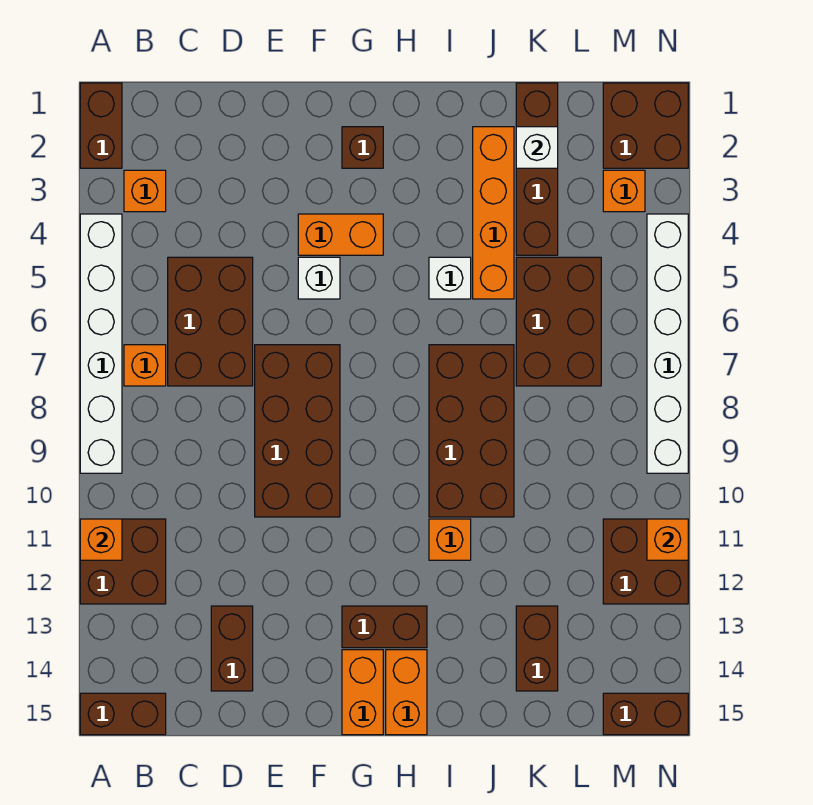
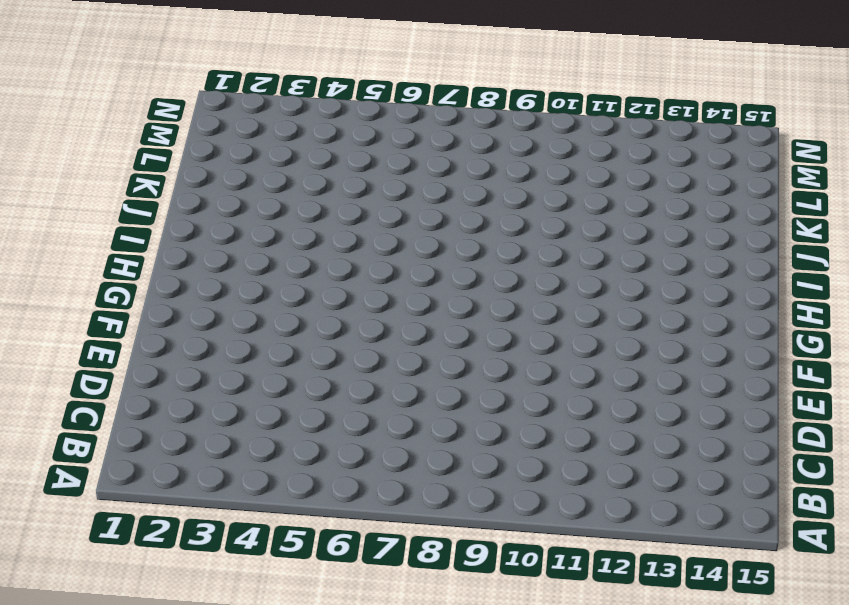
none -> brown brick A1:A2 level 1
none -> white brick A4:A9 level 1
none -> brown brick A11:B12 level 1
none -> brown brick A15:B15 level 1

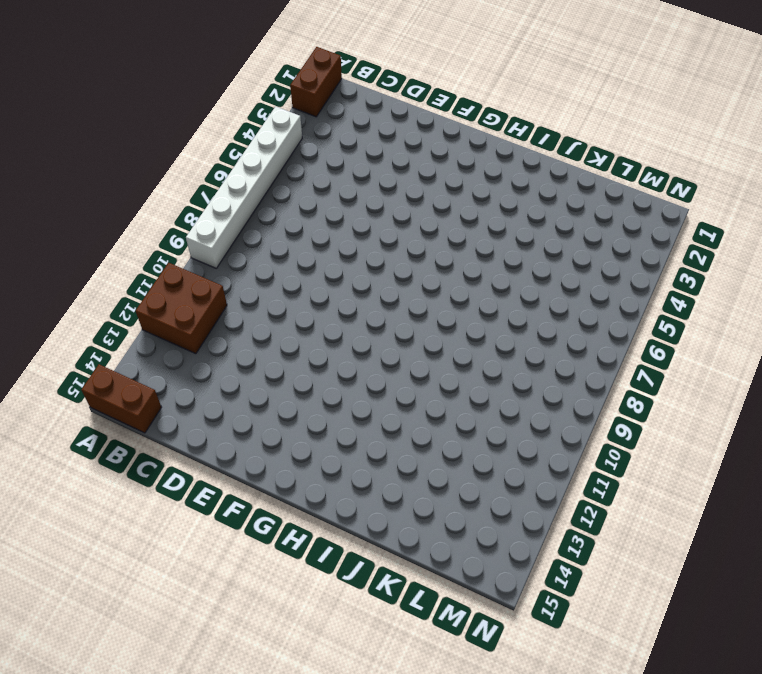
none -> orange brick B3 level 1
none -> orange brick B7 level 1
none -> brown brick C5:D7 level 1
none -> brown brick D13:D14 level 1

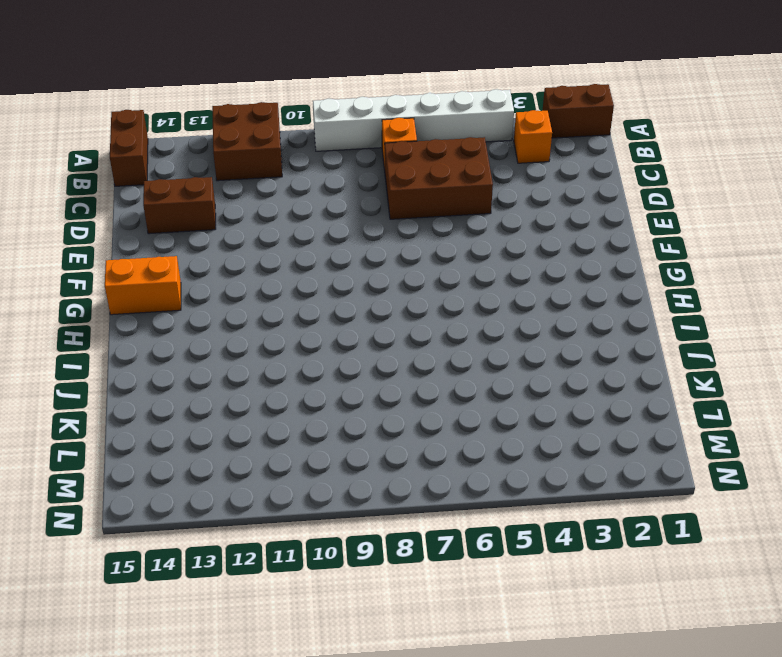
none -> brown brick E7:F10 level 1
none -> orange brick F4:G4 level 1
none -> white brick F5 level 1
none -> brown brick G2 level 1

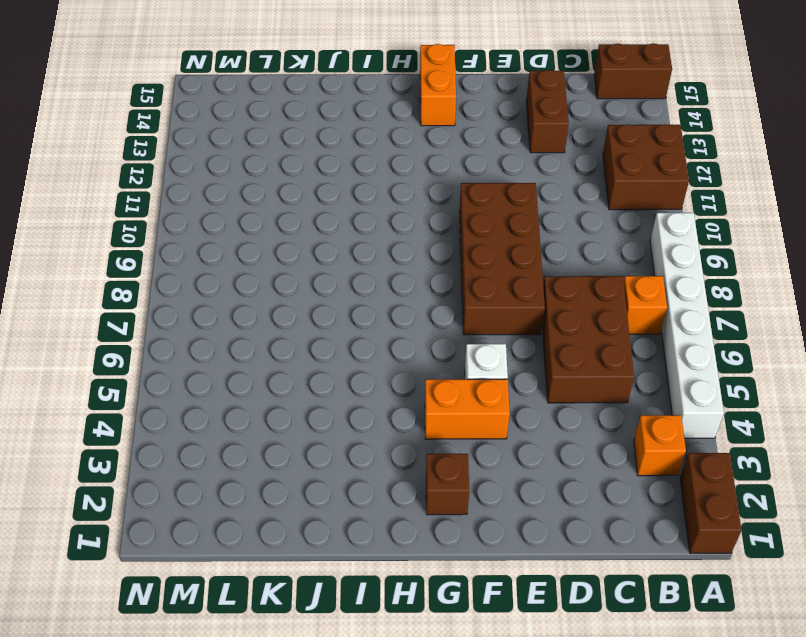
none -> brown brick G13:H13 level 1
none -> orange brick H14:H15 level 1
none -> white brick I5 level 1
none -> brown brick I7:J10 level 1

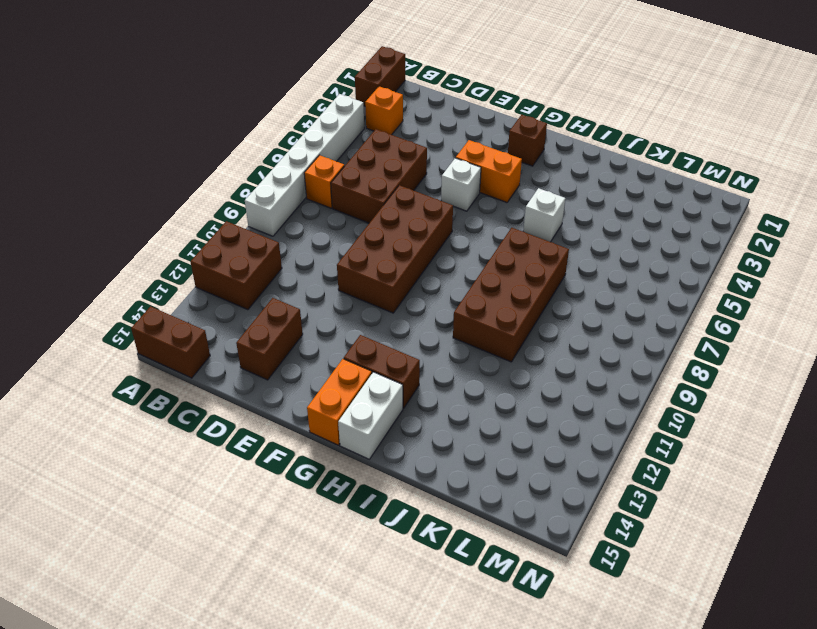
white brick H14:H15 level 1 -> orange brick H14:H15 level 1
none -> orange brick I11 level 1
none -> orange brick J2:J5 level 1
none -> brown brick K1:K4 level 1
none -> brown brick K5:L7 level 1

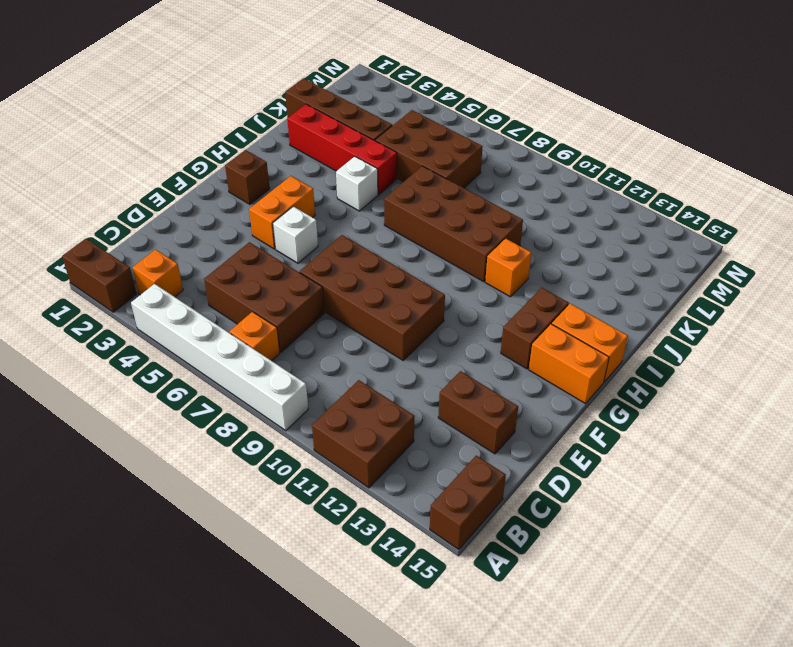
red brick J2:J5 level 1 -> orange brick J2:J5 level 1
none -> brown brick K13:K14 level 1
none -> brown brick M1:N2 level 1
none -> orange brick M3 level 1
none -> brown brick M11:N12 level 1

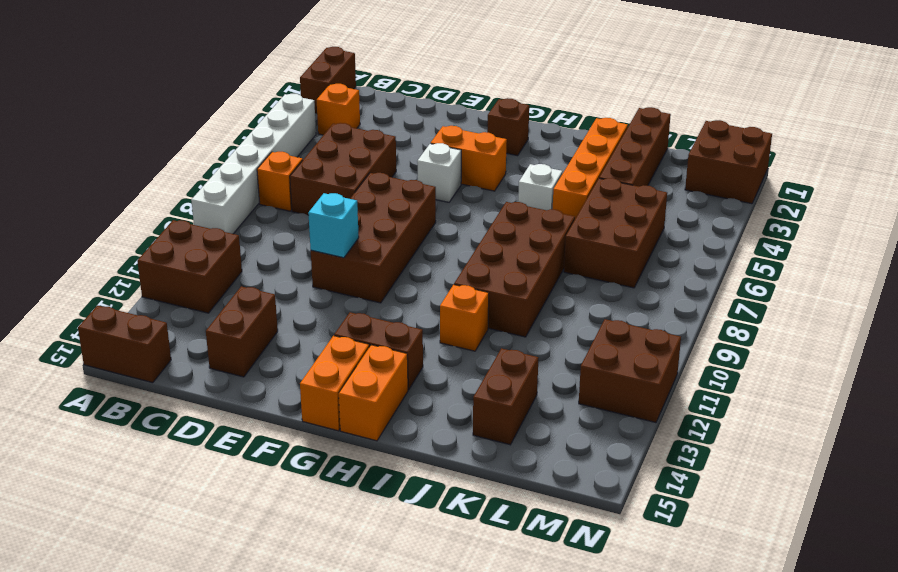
cyan brick E10 level 2 -> none
none -> orange brick M3 level 1
none -> brown brick M15:N15 level 1
none -> white brick N4:N9 level 1
none -> orange brick A11 level 2

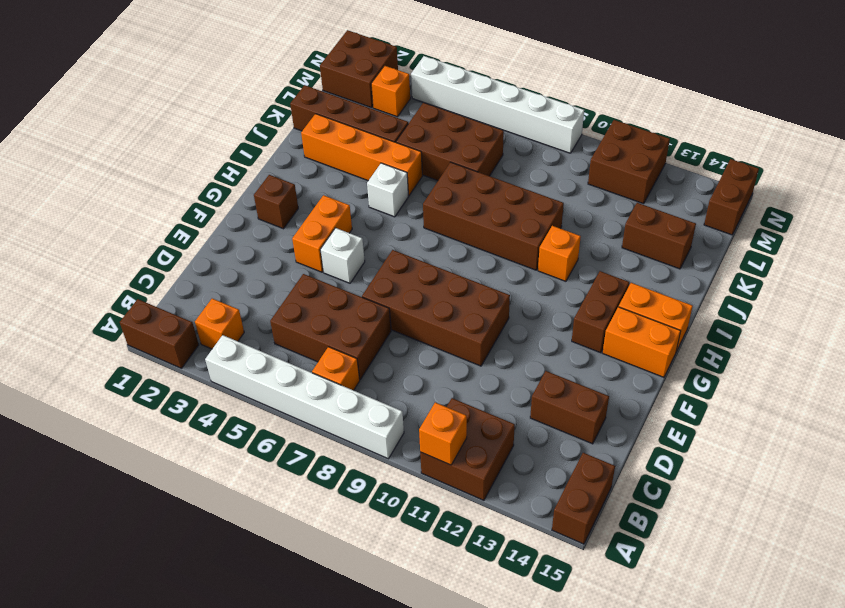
none -> white brick K2 level 2
none -> orange brick N11 level 2

